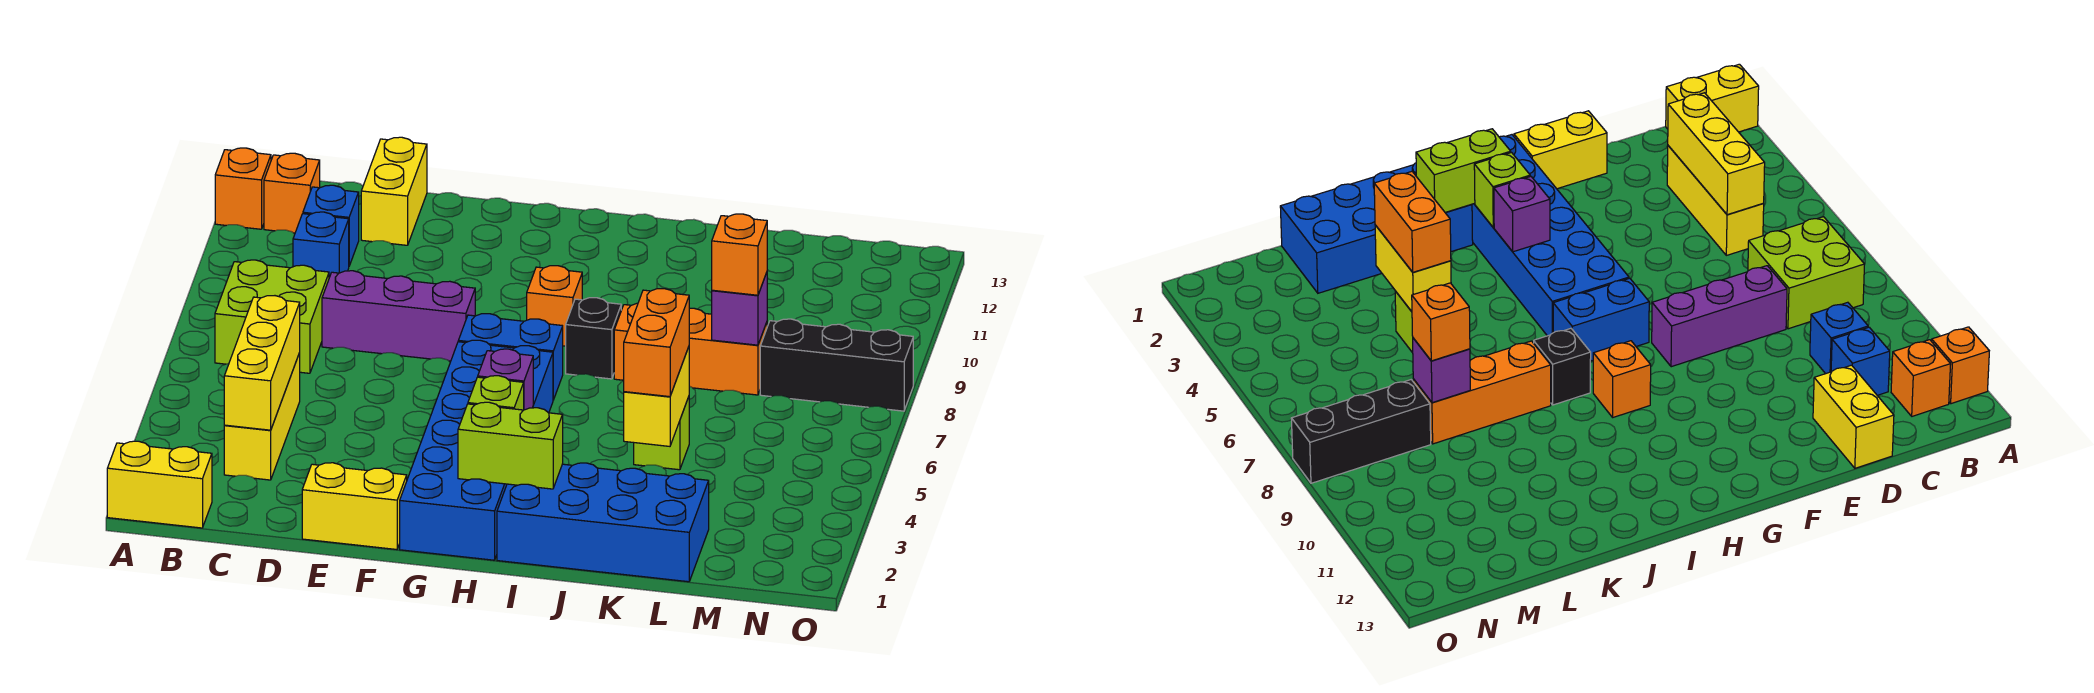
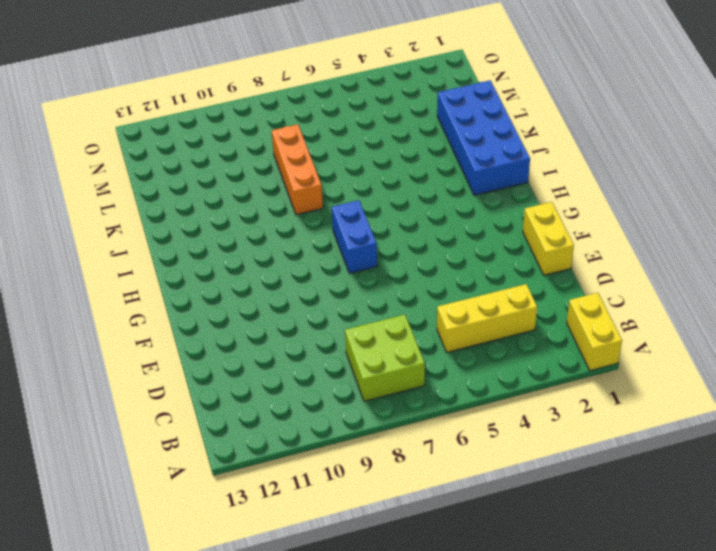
none -> orange brick A12 level 1
none -> orange brick B12 level 1
none -> blue brick C10 level 1

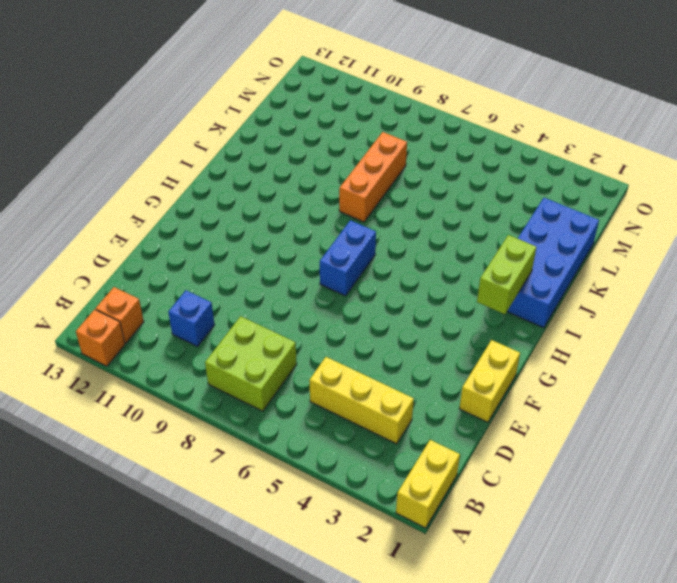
none -> blue brick C11 level 1
none -> purple brick D8:F8 level 1
none -> yellow brick D12:D13 level 1

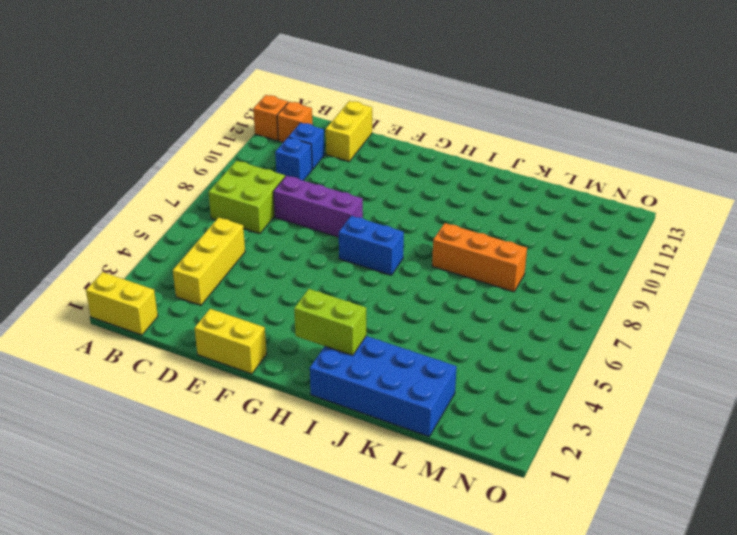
none -> blue brick G1:H6 level 1
none -> orange brick H9 level 1
none -> black brick I8 level 1

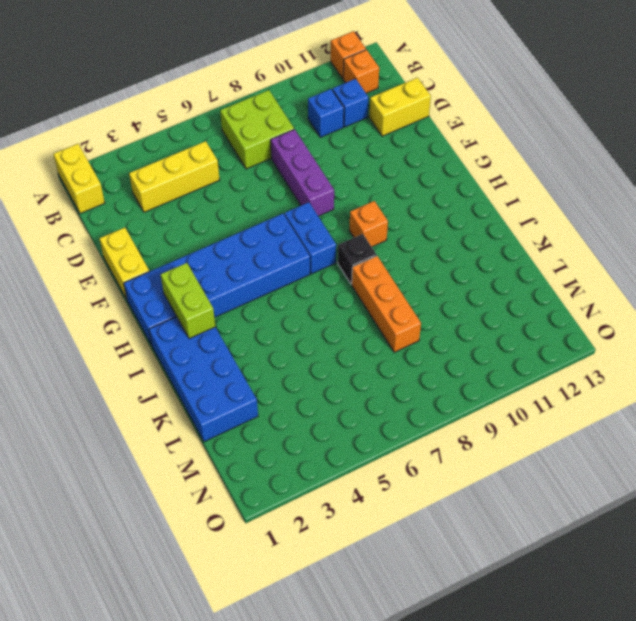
none -> lime brick K5 level 1
none -> black brick M8:O8 level 1
none -> yellow brick C3:C5 level 2

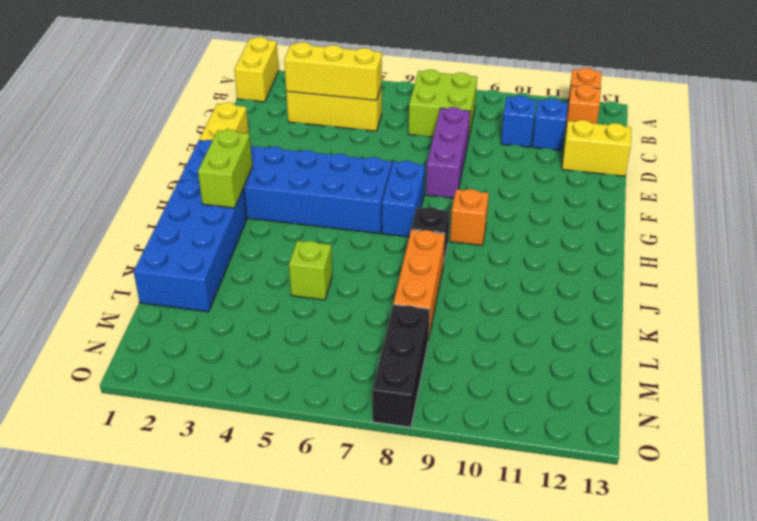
none -> lime brick H3 level 2
none -> purple brick H4 level 2
none -> yellow brick K4:K5 level 2

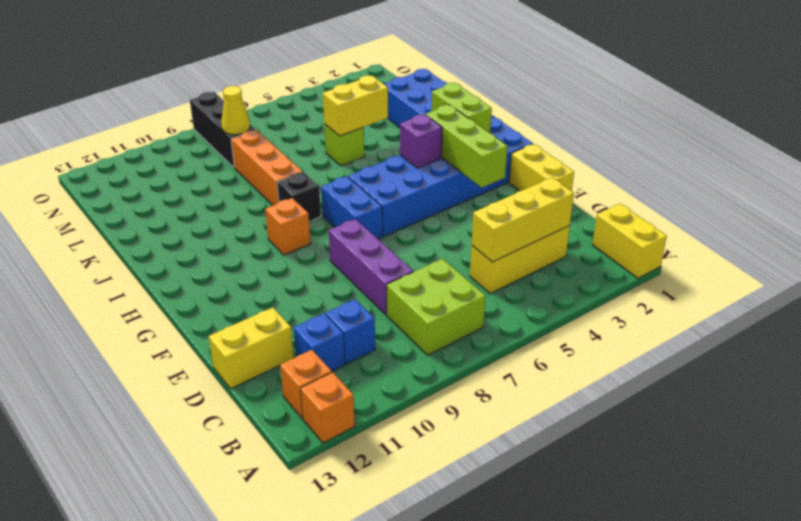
lime brick F3:H3 level 2 -> lime brick H3 level 2
yellow cone M8 level 2 -> none
none -> purple brick L8 level 2
none -> orange brick K4:K5 level 3
none -> orange brick L8 level 3

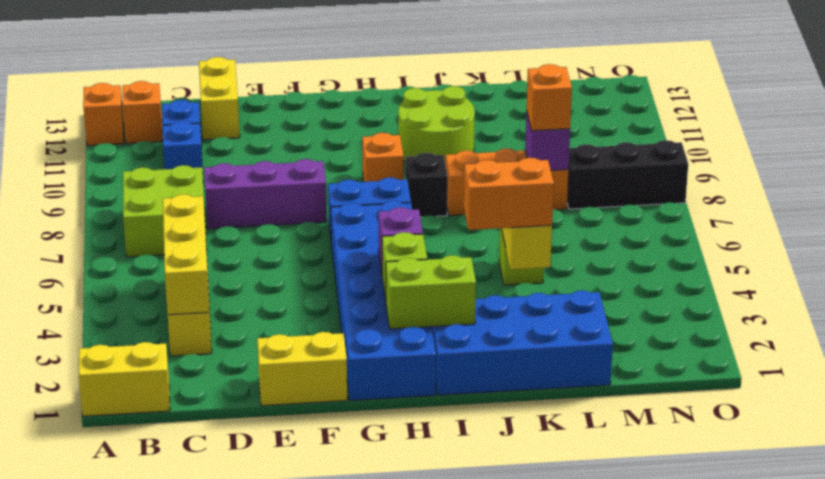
lime round brick I10:J11 level 1 -> none
orange brick J4:K4 level 3 -> orange brick K4:K5 level 3

